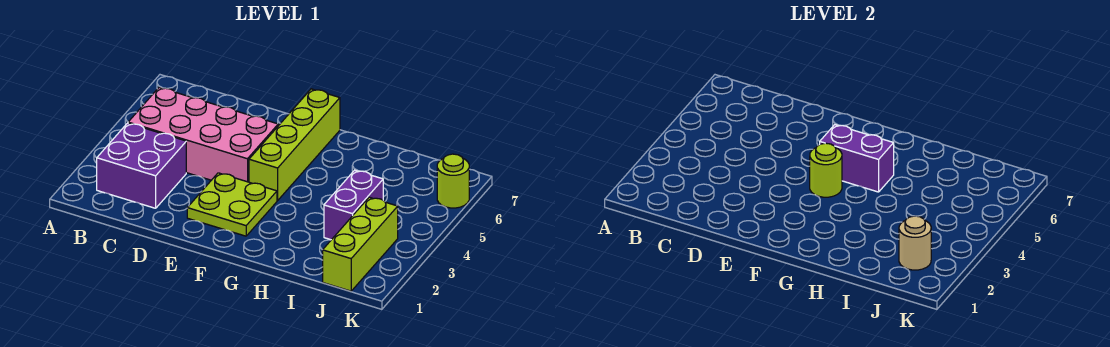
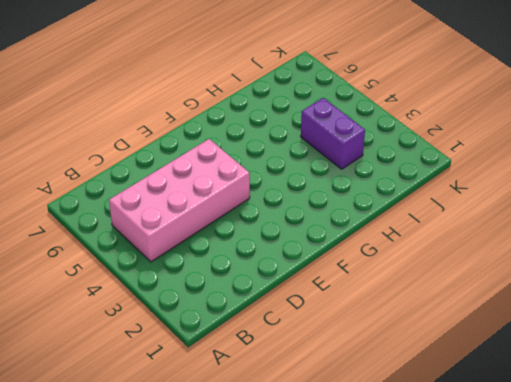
none -> purple brick B2:C3 level 1
none -> lime plate E2:F3 level 1

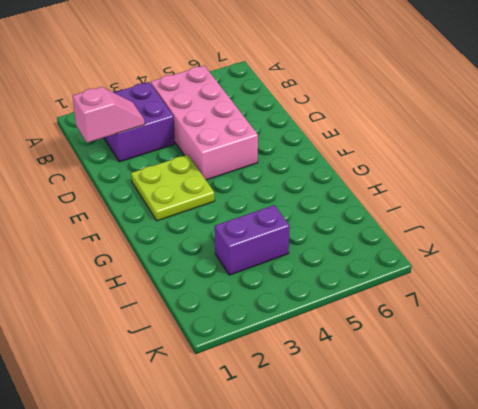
pink slope C1:C2 level 2 top 1 -> none
none -> lime brick F4:F7 level 1
none -> lime brick J1:J3 level 1

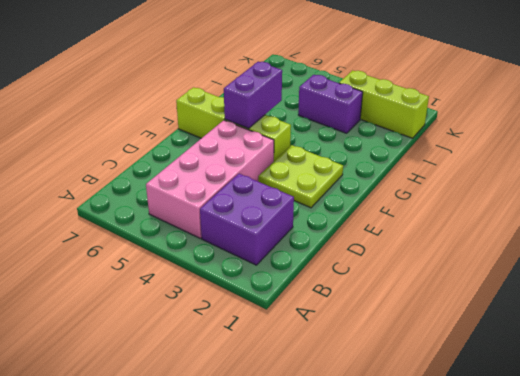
none -> lime round brick K6 level 1
none -> lime round brick F4 level 2

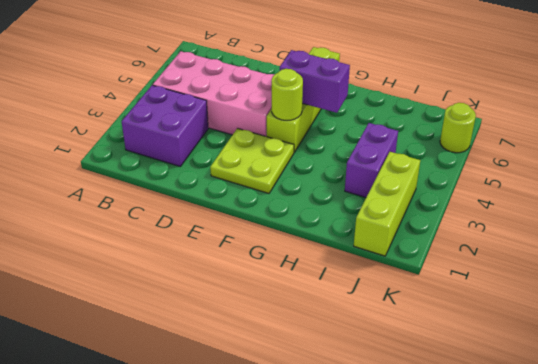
none -> tan round brick J2 level 2

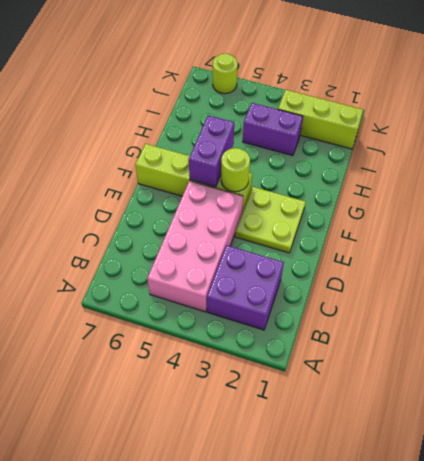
none -> tan round brick J2 level 2

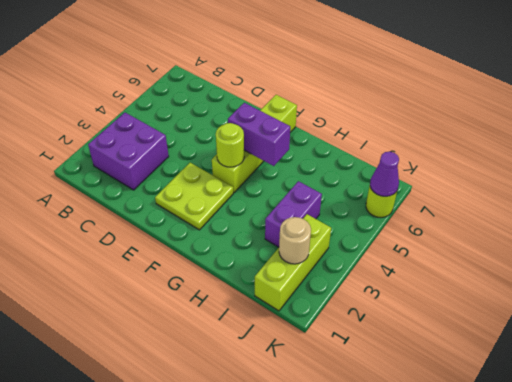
purple cone K6 level 2 -> none
none -> pink brick B4:E5 level 1

